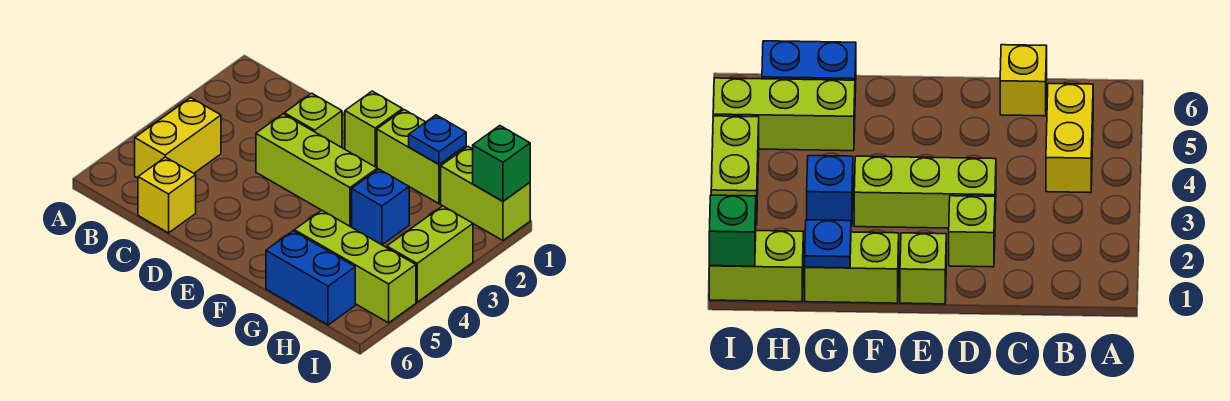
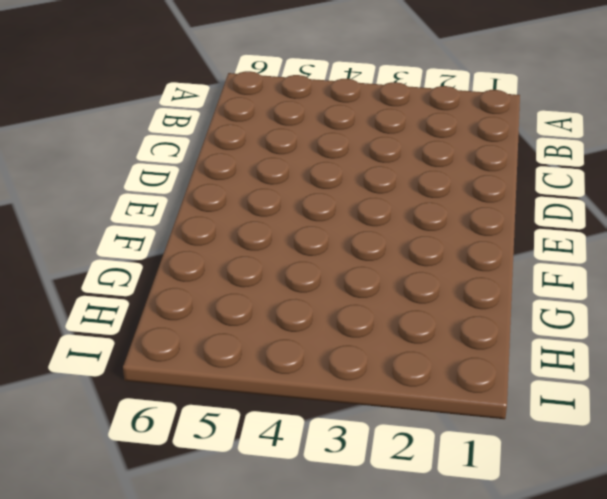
none -> yellow brick B4:B5 level 1
none -> yellow brick C6 level 1
none -> lime brick D2 level 1

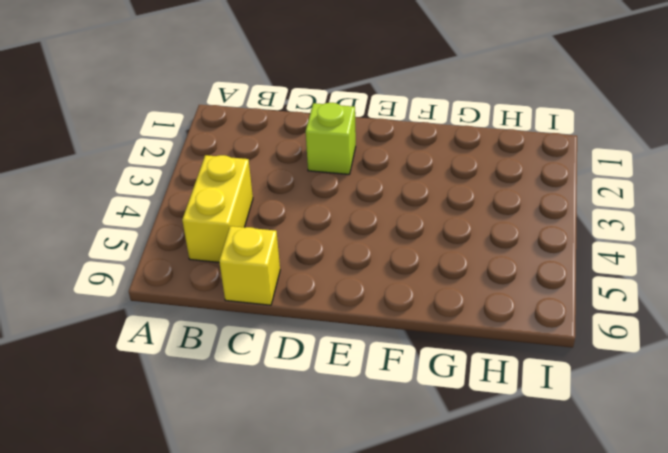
none -> lime brick D3:F3 level 1
none -> lime brick E1 level 1
none -> lime brick F1:G1 level 1

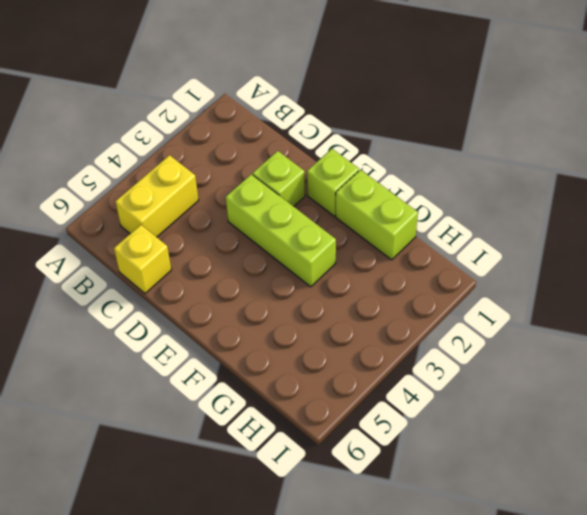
none -> blue brick G3 level 1
none -> lime brick G5:I5 level 1
none -> blue brick G6:H6 level 1

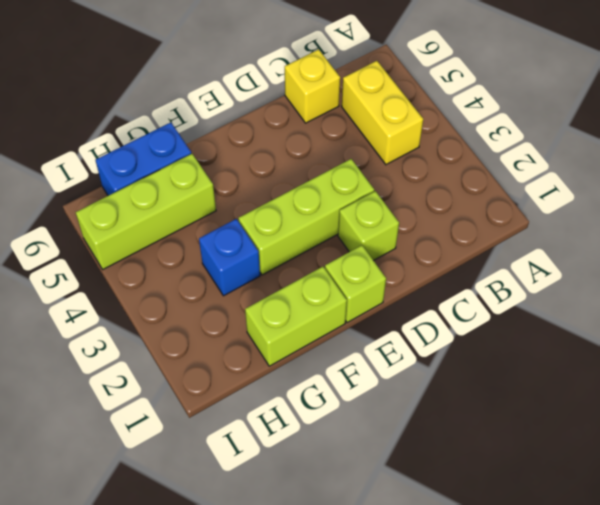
none -> lime brick H1:I1 level 1
none -> lime brick I3:I4 level 1
none -> blue plate G1 level 2

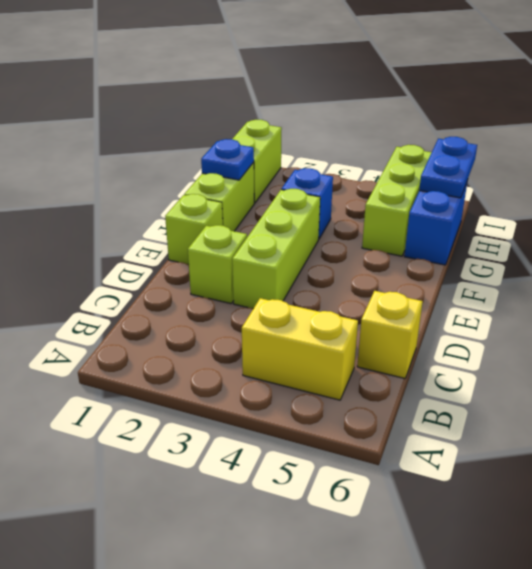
blue plate H6:I6 level 2 -> none
none -> lime brick I3:I4 level 1
none -> green brick I1 level 2

